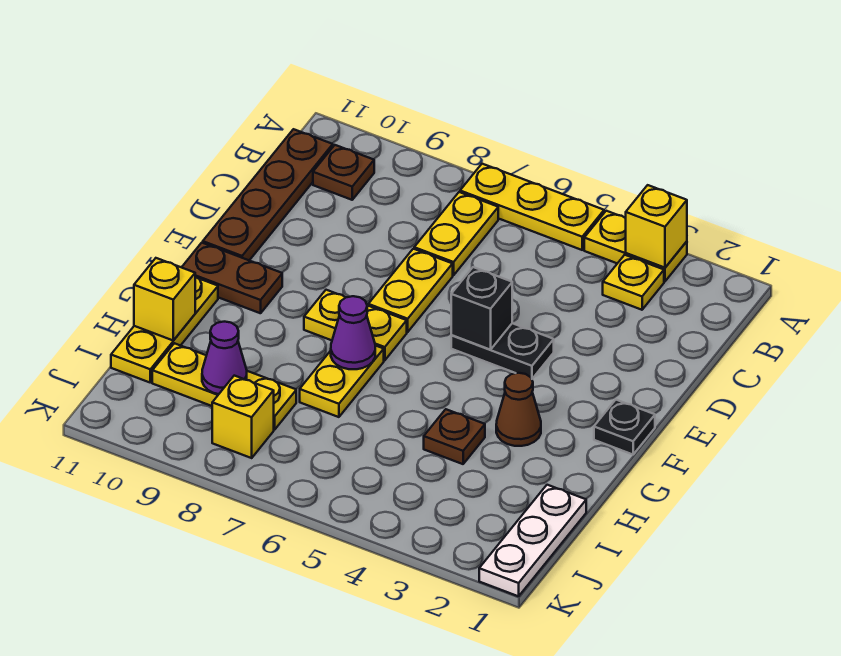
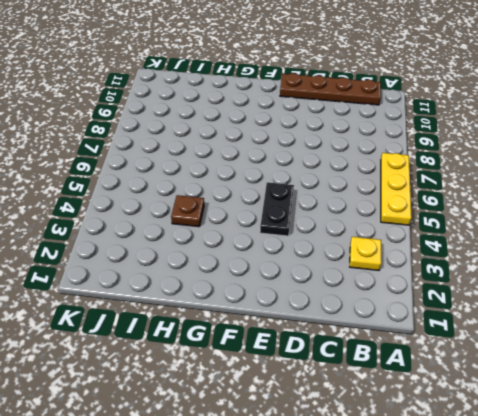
none -> yellow plate A3:A4 level 1
none -> yellow plate B7:C7 level 1
none -> brown plate B10 level 1

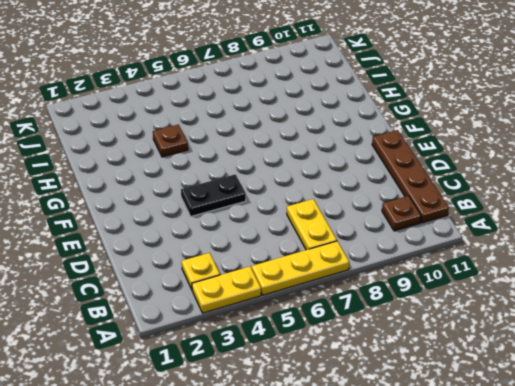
none -> yellow plate D7:E7 level 1
none -> black plate F1 level 1
none -> yellow plate F7:F8 level 1

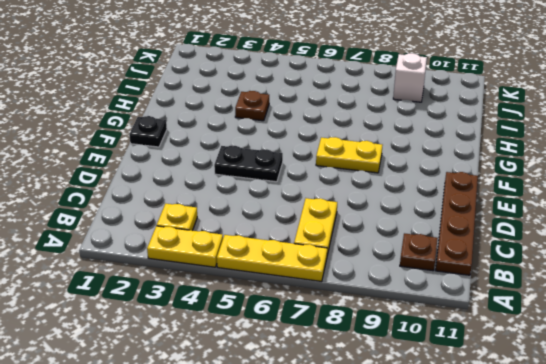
white brick J9 level 1 -> none
none -> yellow plate D7:E7 level 1
none -> brown plate F10:F11 level 1
none -> brown cone G3 level 1

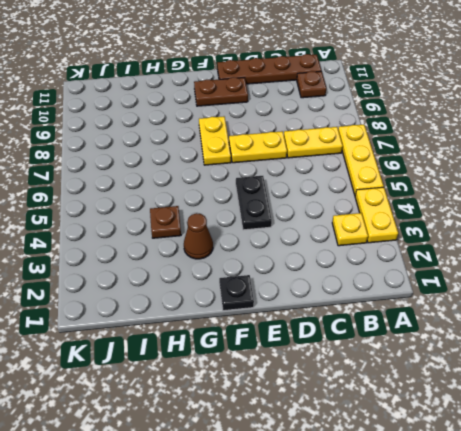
brown plate E10:F10 level 1 -> brown plate F10:F11 level 1
none -> yellow plate G7:H7 level 1
none -> yellow plate G11:I11 level 1
none -> white plate I1:K1 level 1

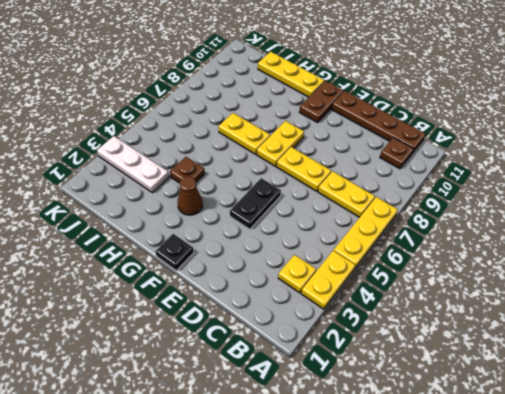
white plate I3:K3 level 1 -> white plate I1:K1 level 1
none -> yellow plate I8:I10 level 1
none -> yellow brick J8 level 1
none -> yellow brick A3 level 2

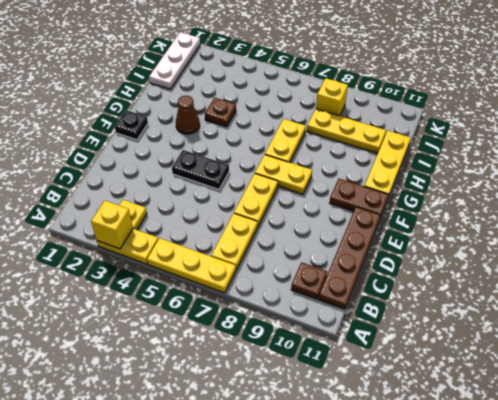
none -> black brick E5 level 2
none -> purple cone G7 level 2
none -> yellow brick H11 level 2

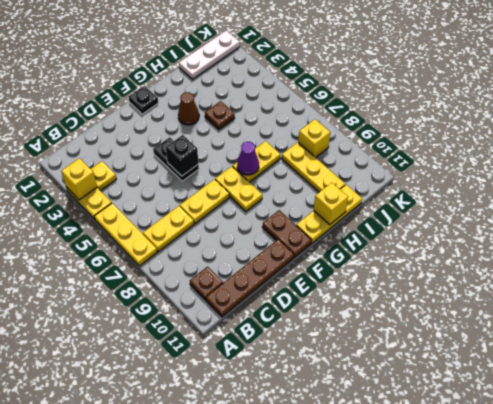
none -> purple cone I9 level 2

